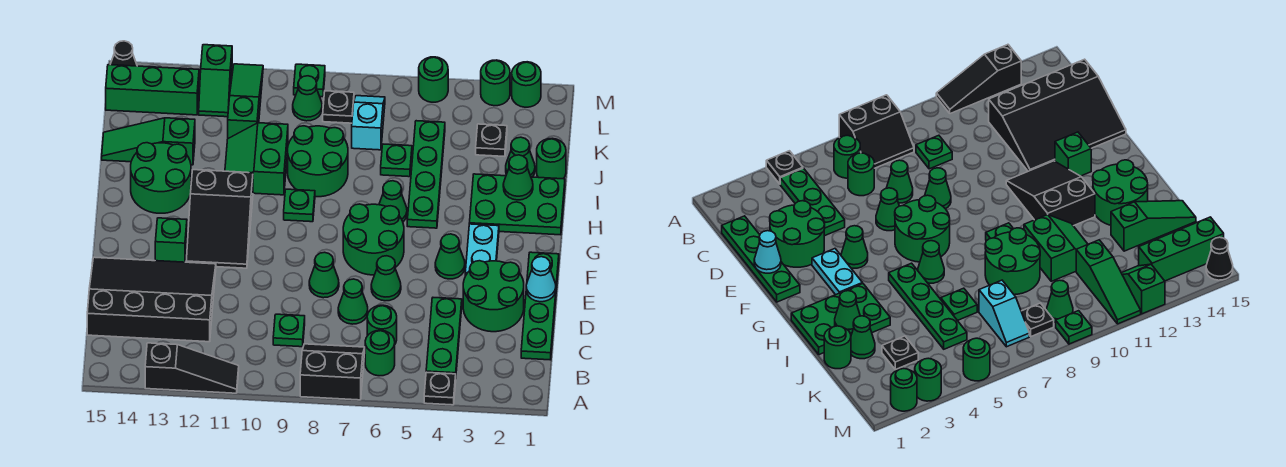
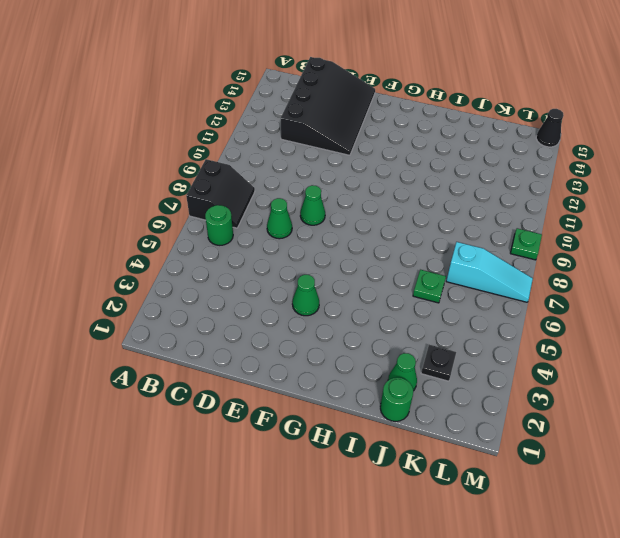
cyan slope K7:M7 level 1 top K -> cyan slope K7:L7 level 1 top K
none -> black plate A4 level 1
none -> black slope A11:A13 level 1 top 13
none -> green plate B4:D4 level 1
none -> green plate C1:F1 level 1

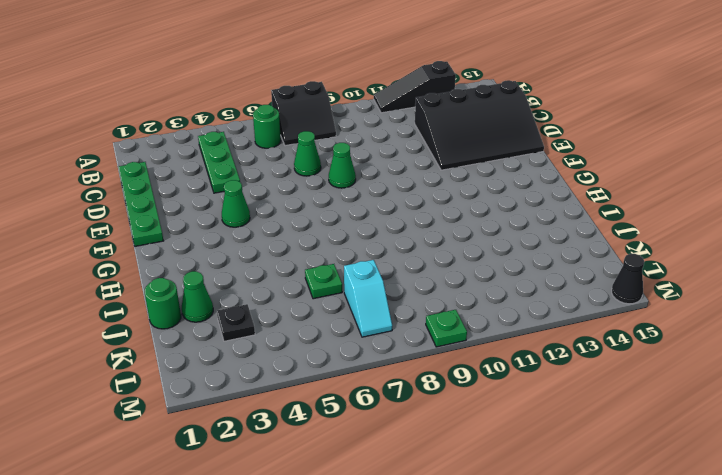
none -> black plate A4 level 1
none -> green round brick C6 level 1
none -> green plate C9 level 1
none -> green round brick D2:E3 level 1

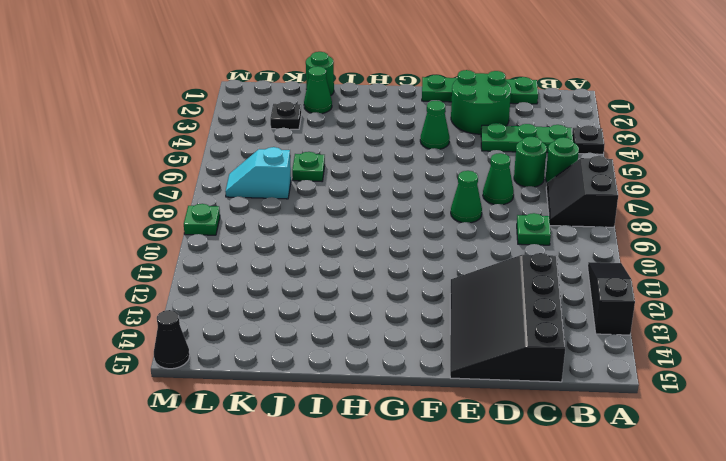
none -> green cone E6 level 1
none -> cyan plate F3:G3 level 1
none -> green round brick F6:G7 level 1
none -> black slope F11:H12 level 1 top H

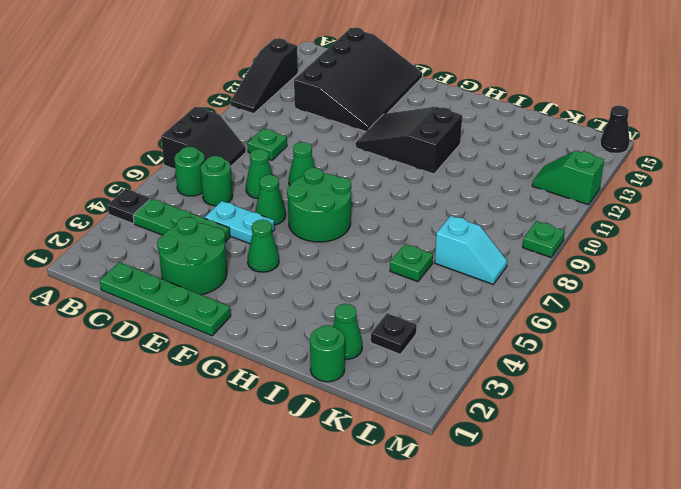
cyan plate D5:E5 level 1 -> cyan plate F3:G3 level 1
none -> green brick F13 level 1
none -> green plate H1:I3 level 1
none -> green plate H5:K5 level 1
none -> green cone H6 level 1

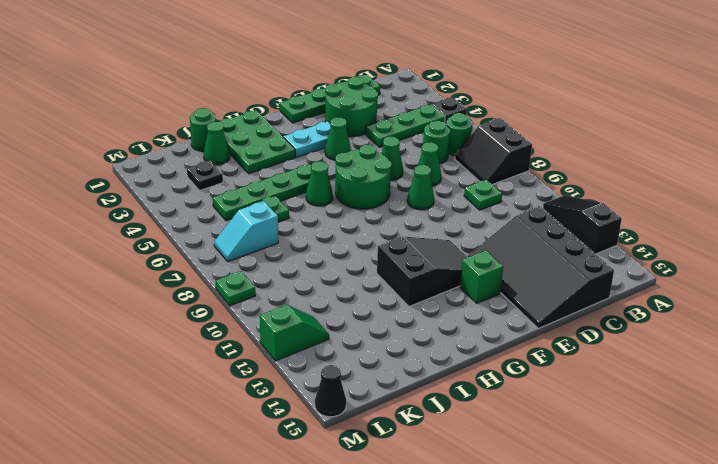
none -> green plate H9 level 1
none -> green round brick H13:I14 level 1
none -> green round brick I8:J9 level 1
none -> green slope I10:J11 level 1 top 10

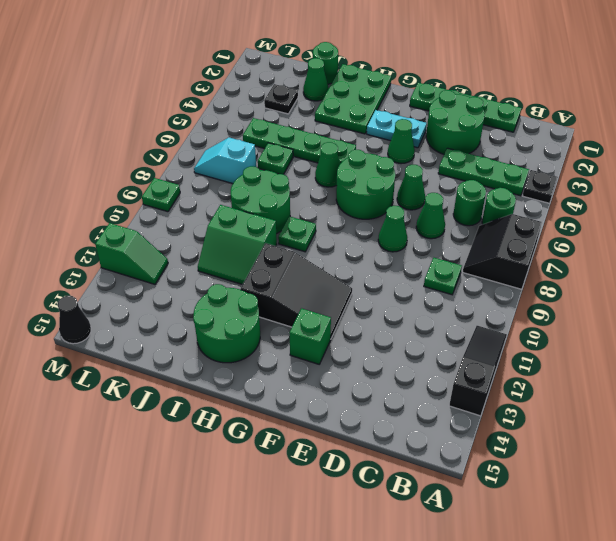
none -> black slope C12:E15 level 1 top C
none -> green slope J13:J15 level 1 top 13
none -> green slope K11:M11 level 1 top K
none -> black plate L8 level 1

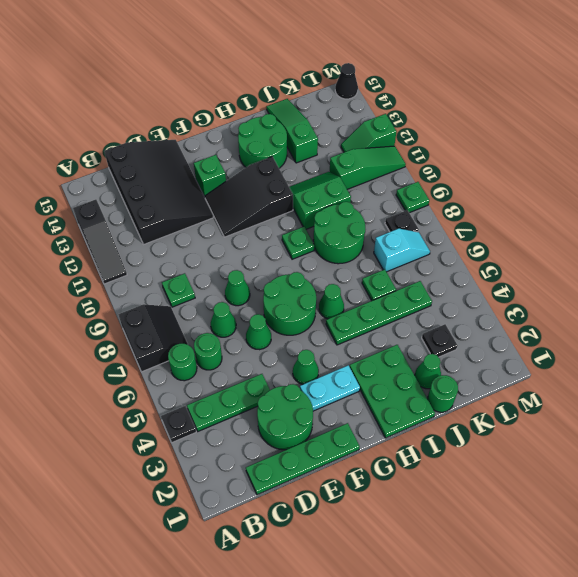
none -> green cone L9 level 1
none -> green brick L13:L15 level 1
none -> green round brick M2 level 1
none -> green round brick M3 level 1

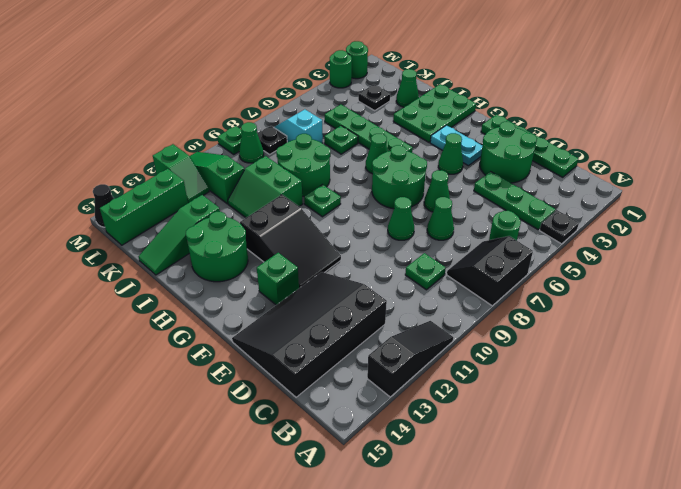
none -> green round brick C6 level 1
none -> green round brick J1 level 1
none -> green round brick M5 level 1
none -> cyan cone E1 level 2

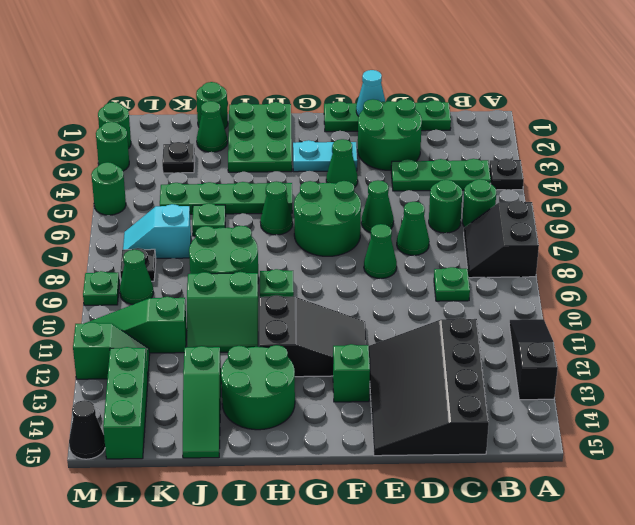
none -> green cone I2 level 2

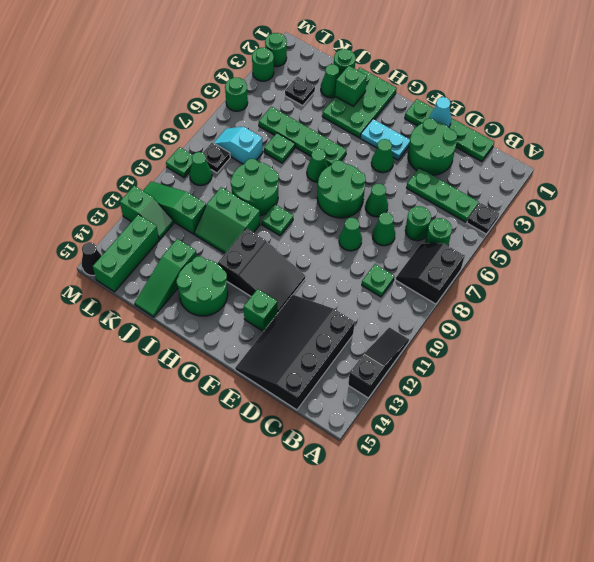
green brick I2 level 2 -> green cone I2 level 2

